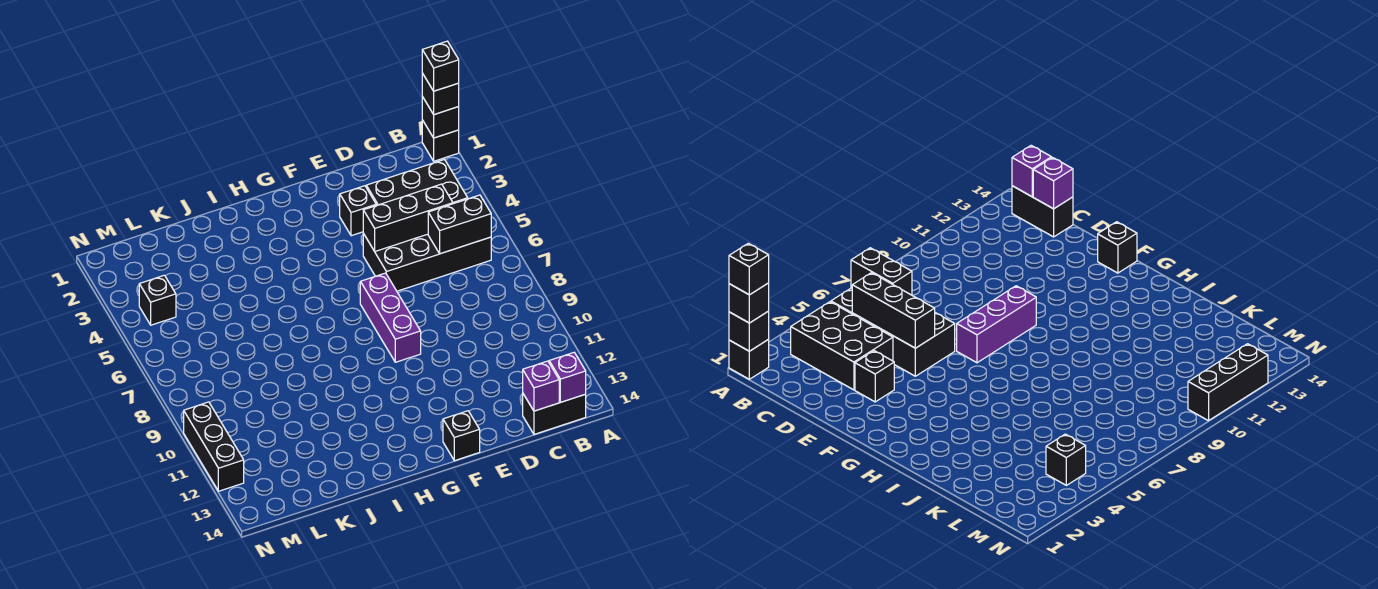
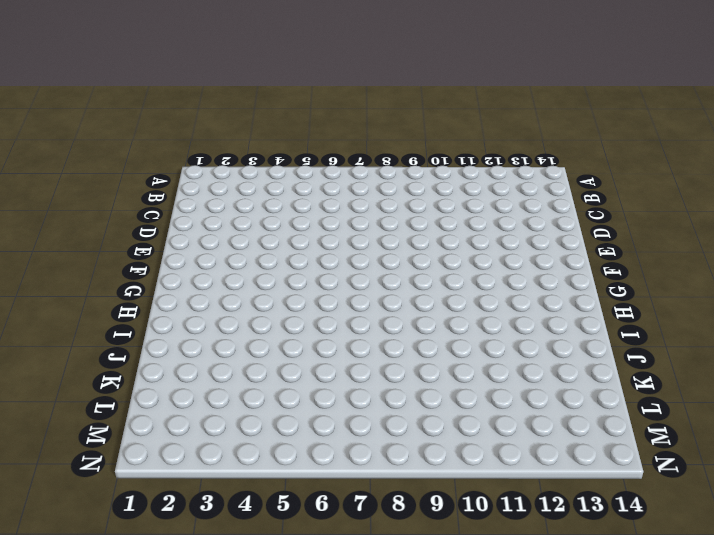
none -> black brick A1 level 1
none -> black brick B3:D4 level 1
none -> black brick B5:E6 level 1

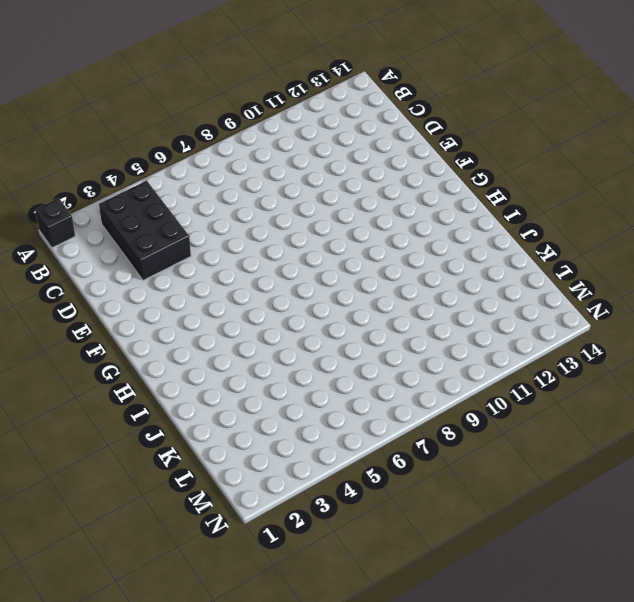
none -> black brick B5:E6 level 1
none -> black brick B14:C14 level 1
none -> black brick E3 level 1

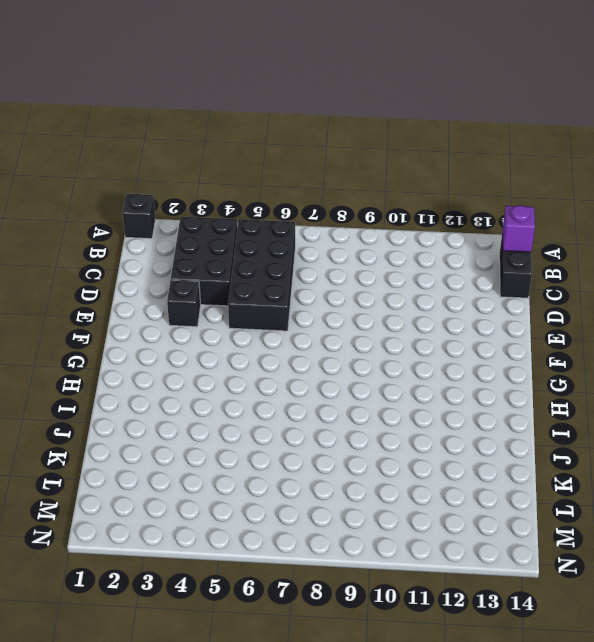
none -> purple brick F7:F9 level 1
none -> black brick F14 level 1
none -> black brick M4 level 1

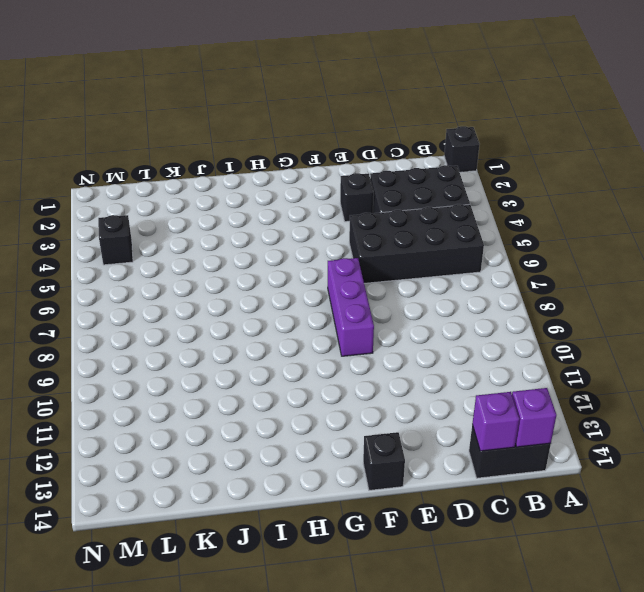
none -> black brick N10:N12 level 1
none -> black brick A1 level 2
none -> black brick B6:C6 level 2

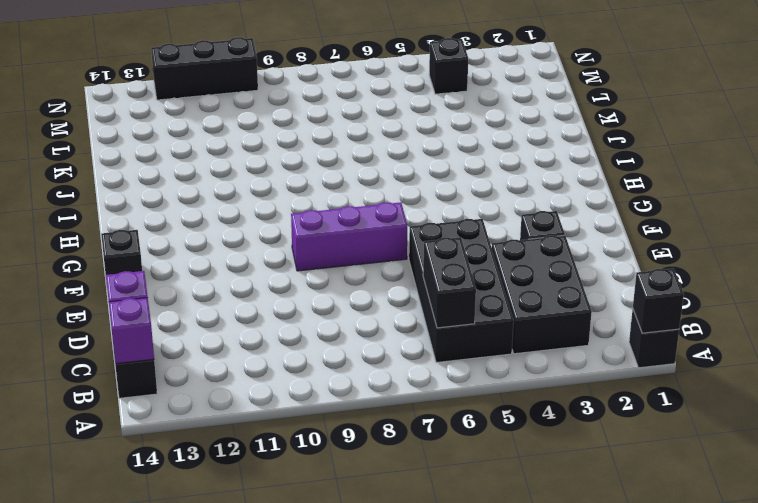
none -> black brick C5:E5 level 2
none -> black brick A1 level 3
none -> black brick A1 level 4

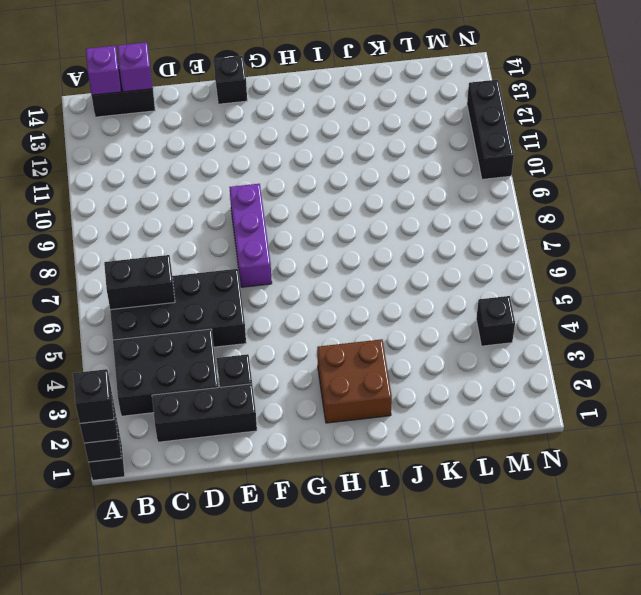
black brick C2:E2 level 1 -> black brick C5:E5 level 2
brown brick H2:I3 level 1 -> none

